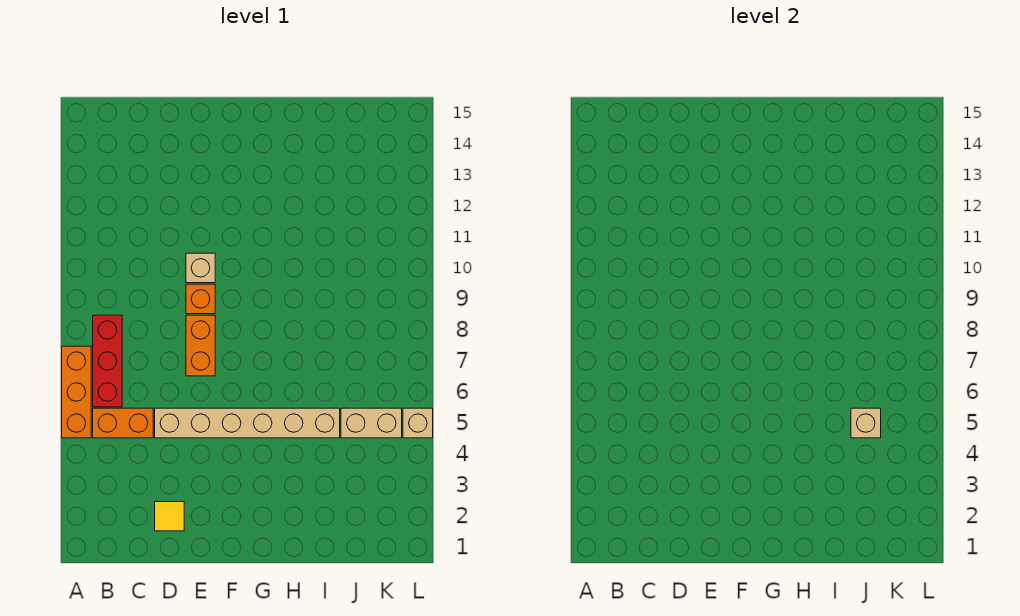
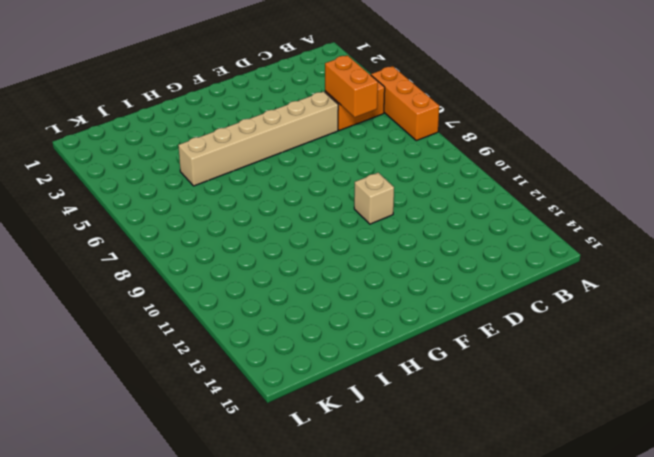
orange brick C5:C6 level 2 -> orange brick E7:E8 level 1
none -> red brick B6:B8 level 1
none -> yellow tile D2 level 1

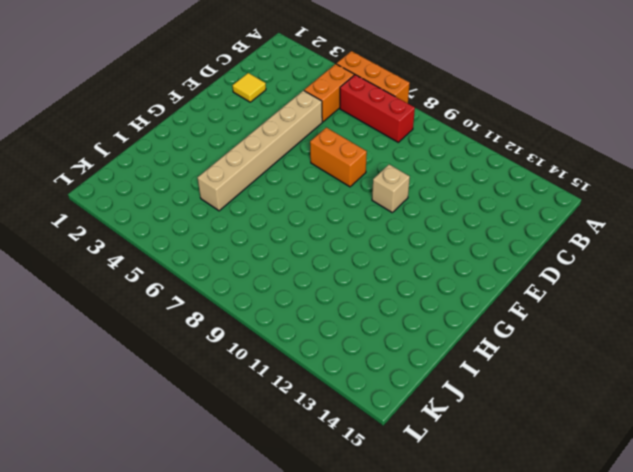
none -> orange brick E9 level 1
none -> tan brick J5:K5 level 1

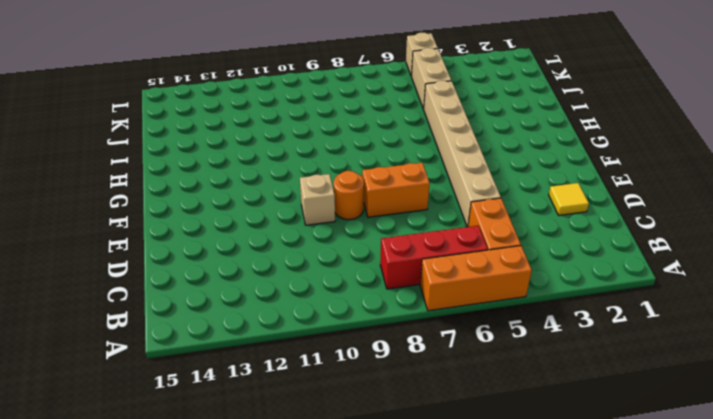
orange round brick E9 level 1 -> orange brick E9 level 1
none -> tan brick J5 level 2

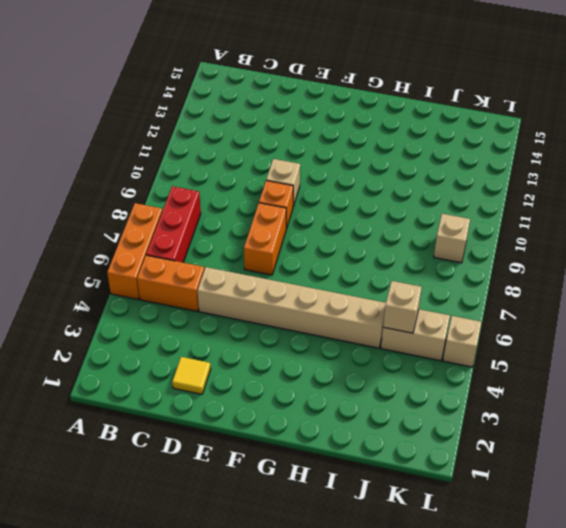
tan brick K9 level 1 -> none

